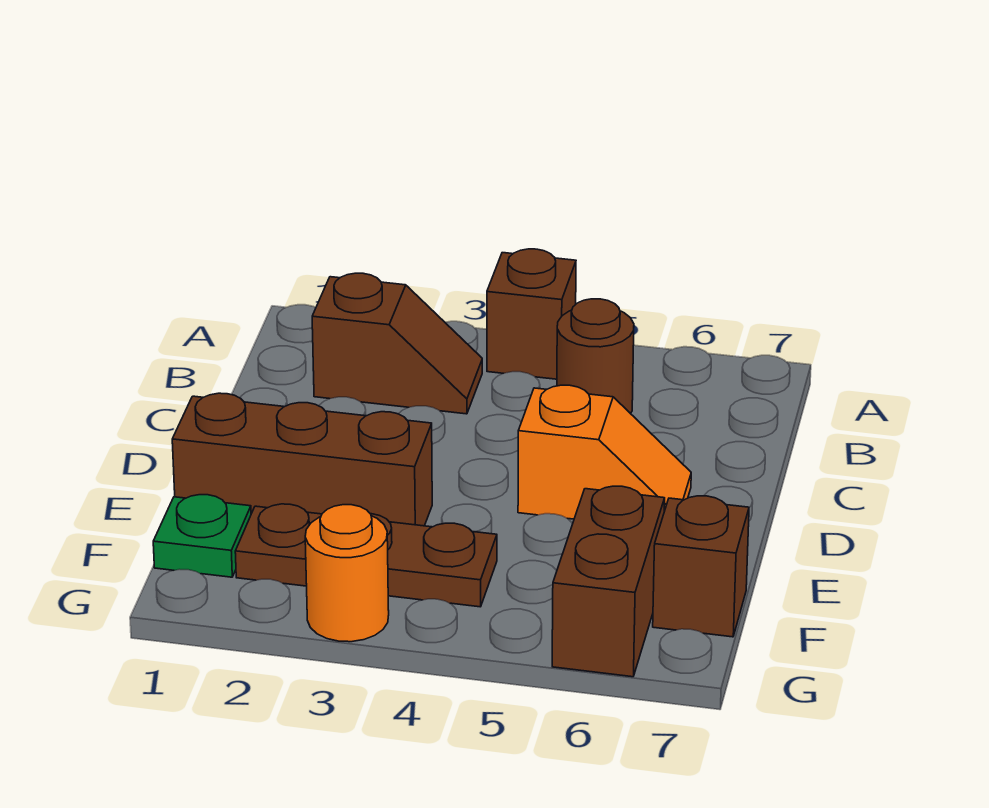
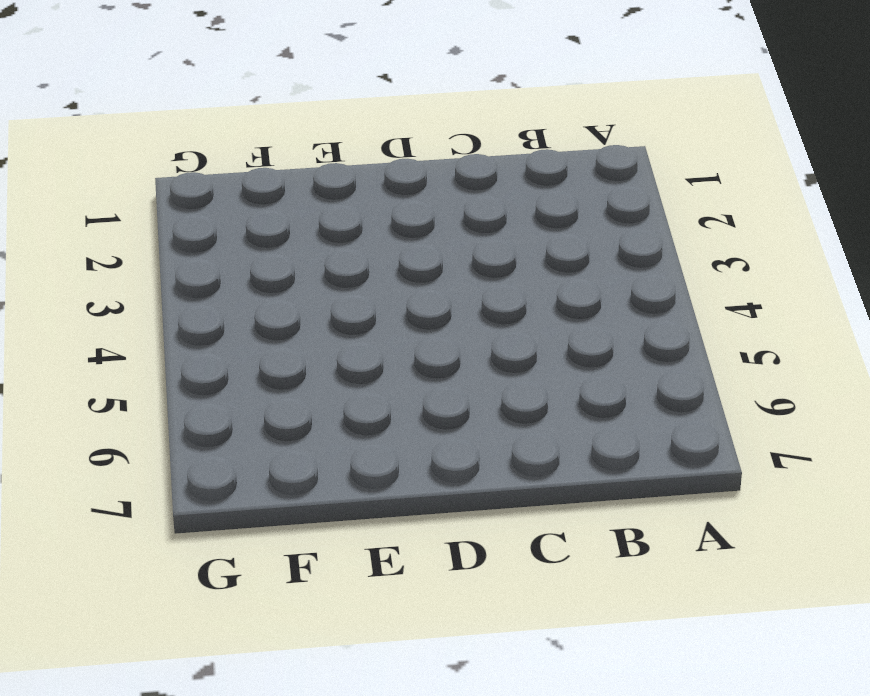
none -> brown brick A4 level 1
none -> brown slope B2:B3 level 1 top 2

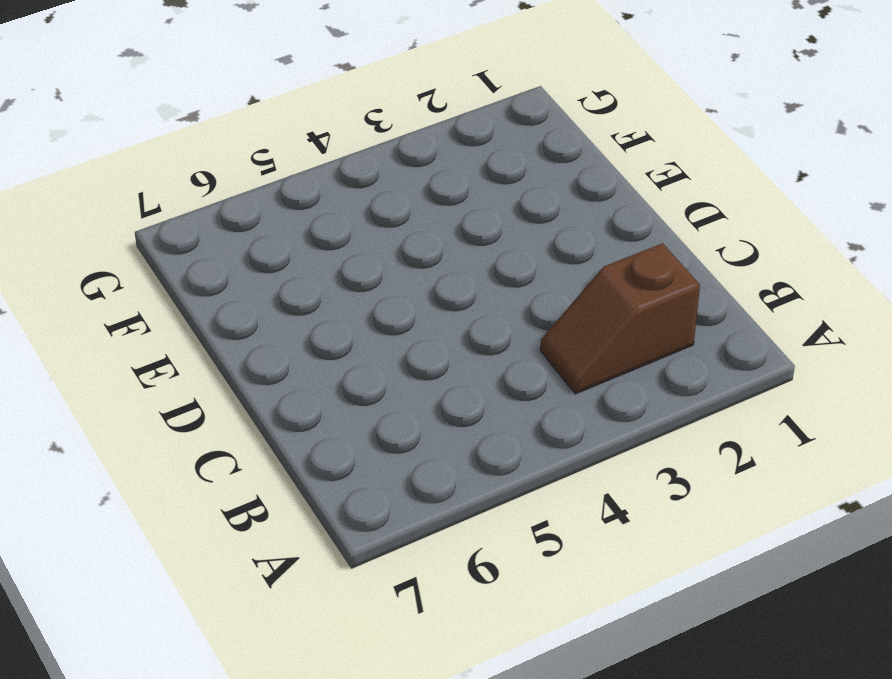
none -> brown brick A4 level 1
none -> brown round brick B5 level 1

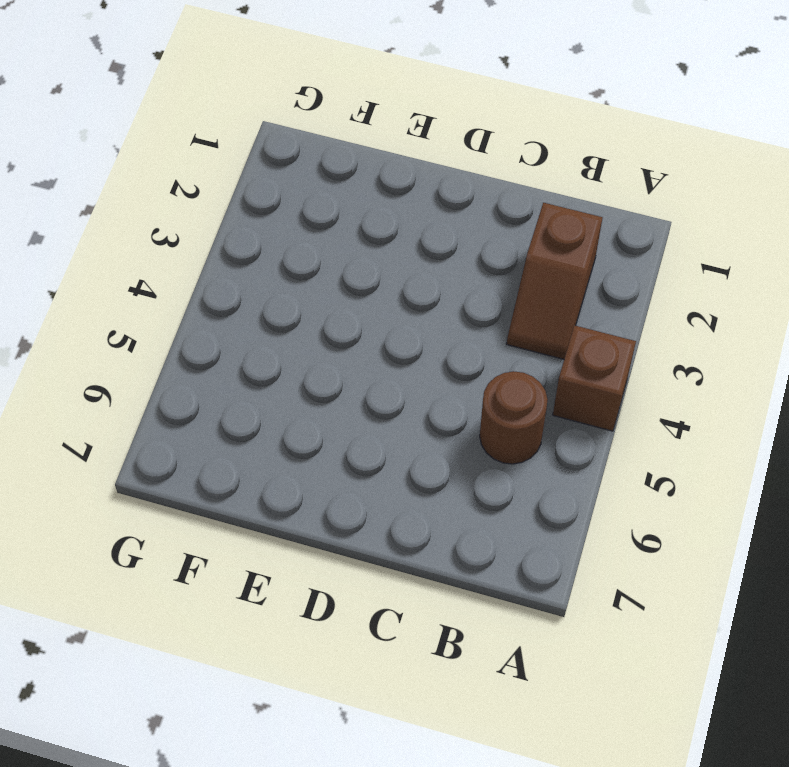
none -> orange slope D5:D6 level 1 top 5
none -> brown brick E1:E3 level 1

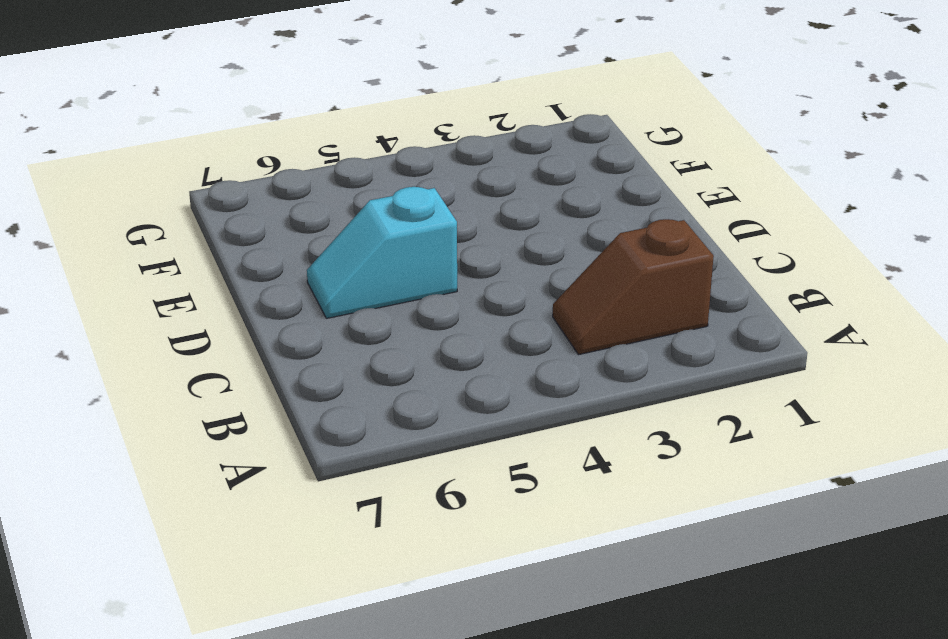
cyan slope D5:D6 level 1 top 5 -> orange slope D5:D6 level 1 top 5
none -> brown brick A4 level 1
none -> brown round brick B5 level 1

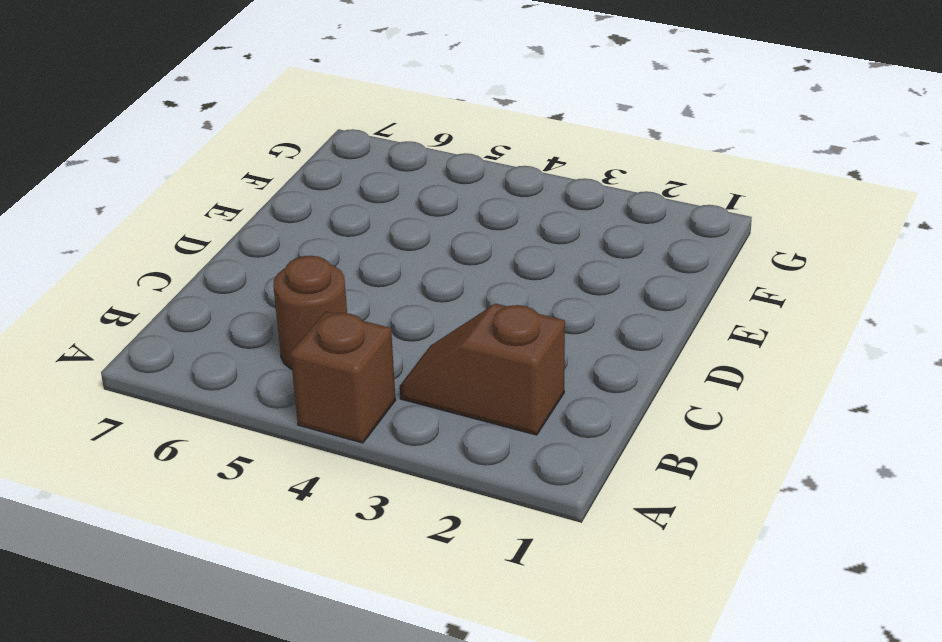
none -> orange slope D5:D6 level 1 top 5
none -> brown brick E1:E3 level 1

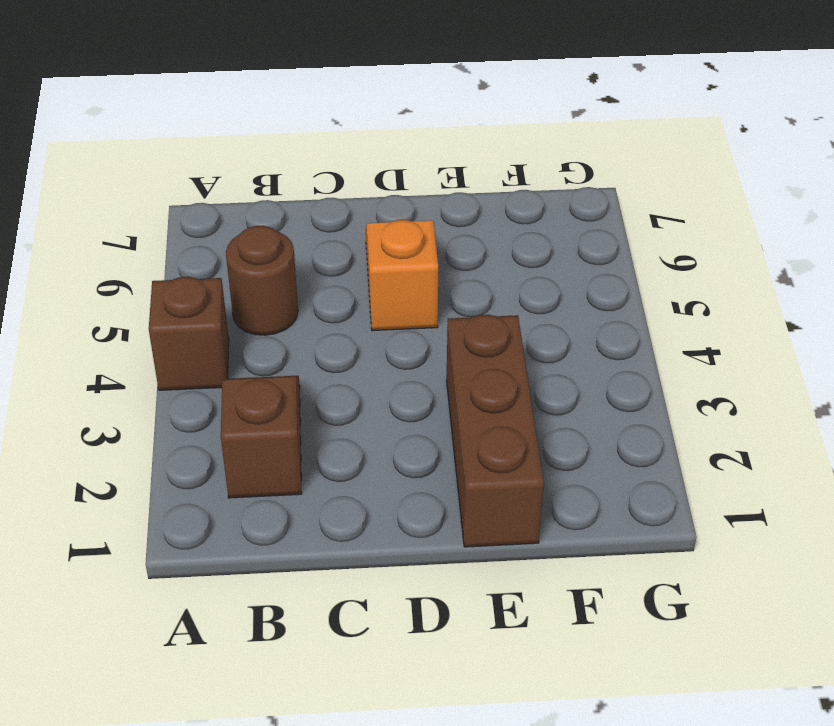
none -> green plate F1 level 1
none -> brown plate F2:F4 level 1

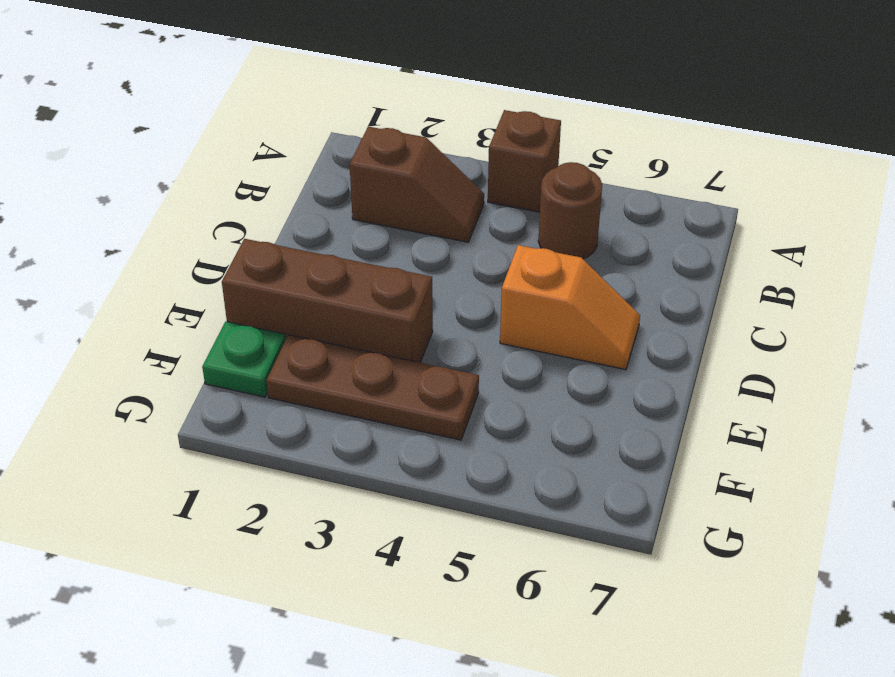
none -> brown brick F6:G6 level 1
none -> brown brick F7 level 1

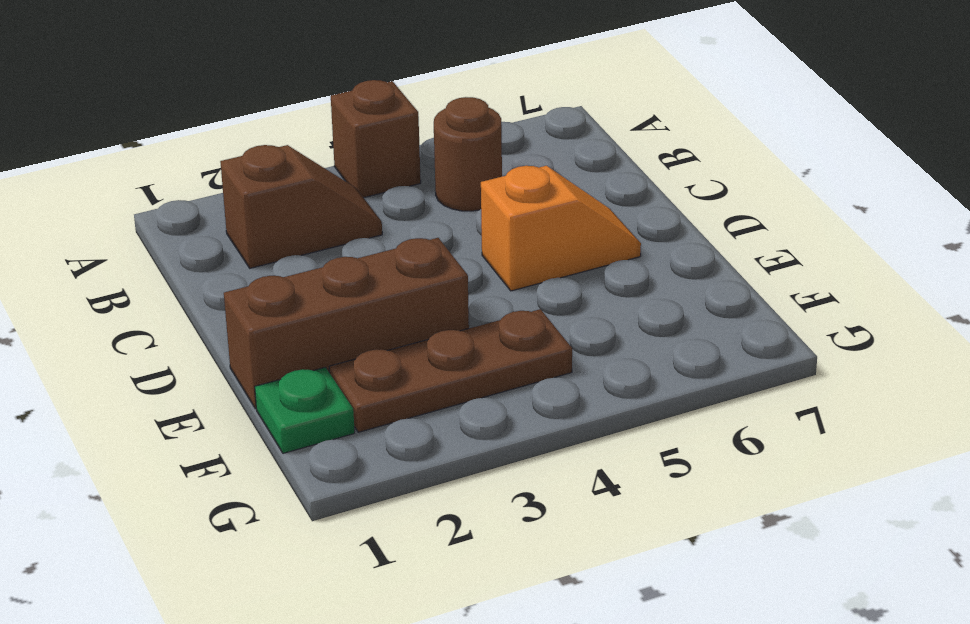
none -> brown brick F6:G6 level 1
none -> brown brick F7 level 1

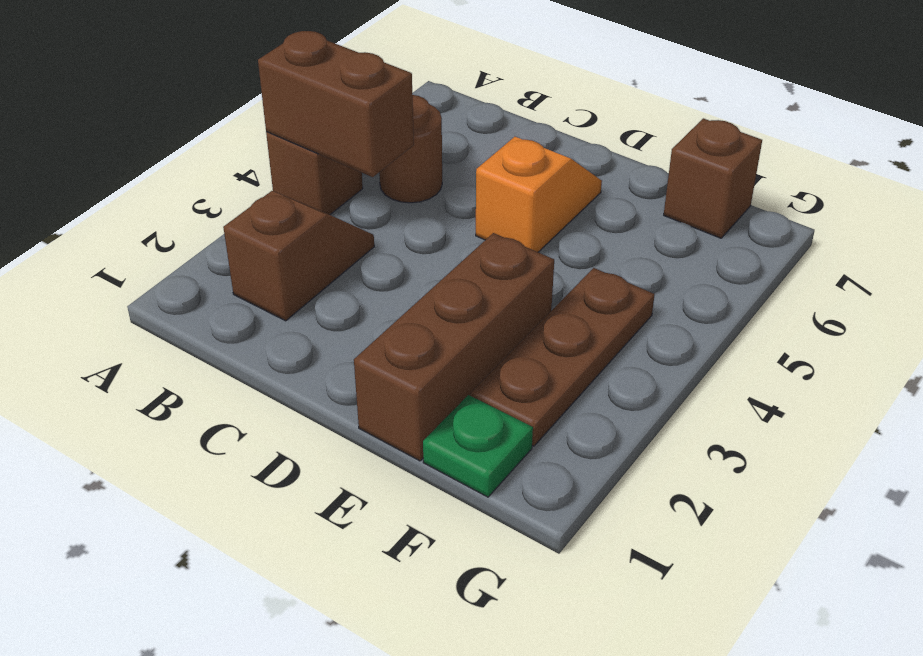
brown brick A4:B4 level 2 -> brown brick F6:G6 level 1
none -> orange round brick G3 level 1

